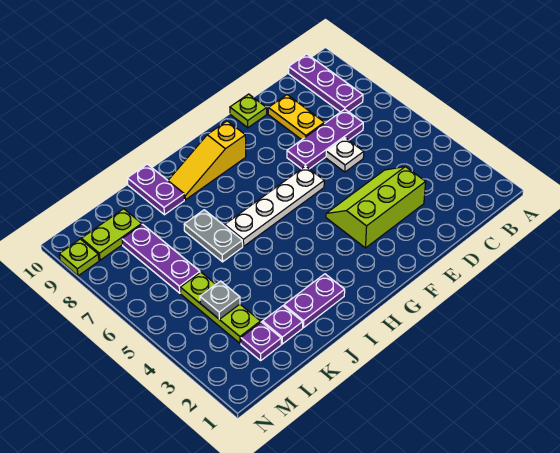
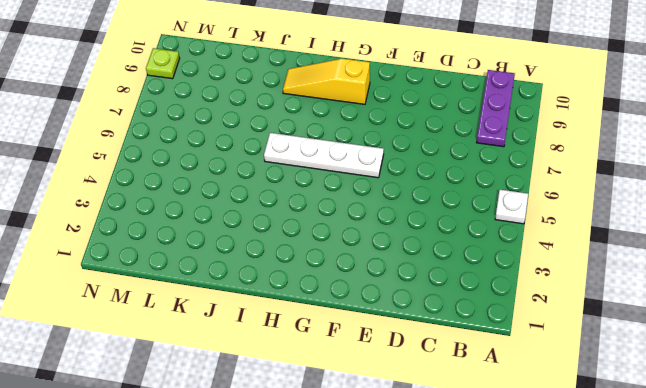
white plate A5 level 1 -> white plate D6 level 1
none -> purple plate C7:E7 level 1
none -> lime slope D3:F4 level 1 top 3
none -> yellow plate D8:D9 level 1

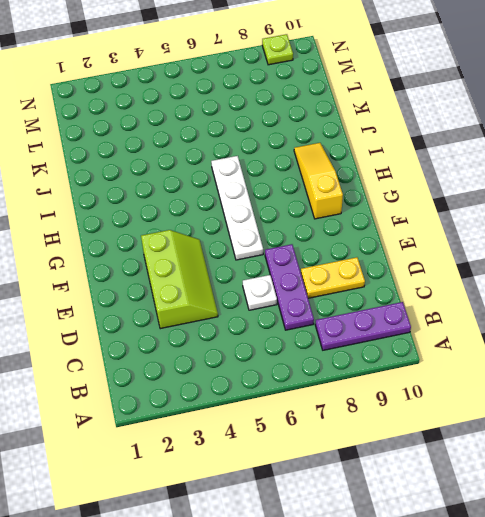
none -> lime plate E10 level 1
none -> purple plate I2:J2 level 1
none -> grey plate J6:J7 level 1

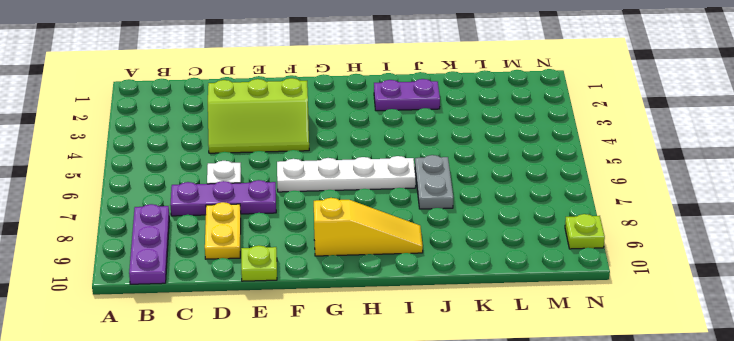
none -> purple plate J9:J10 level 1
none -> purple plate K2 level 1
none -> purple plate L2 level 1

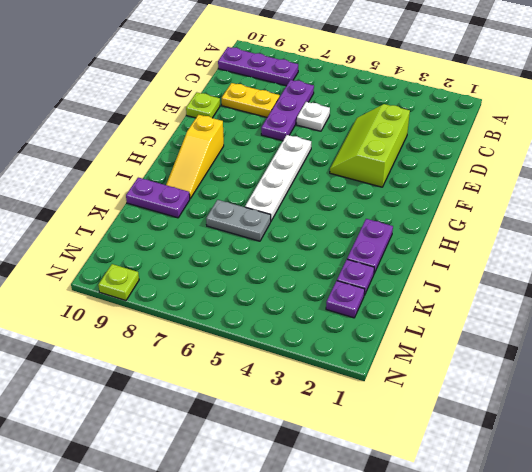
none -> lime plate L3:L5 level 1
none -> purple plate L6:L8 level 1
none -> lime plate L9:M9 level 1

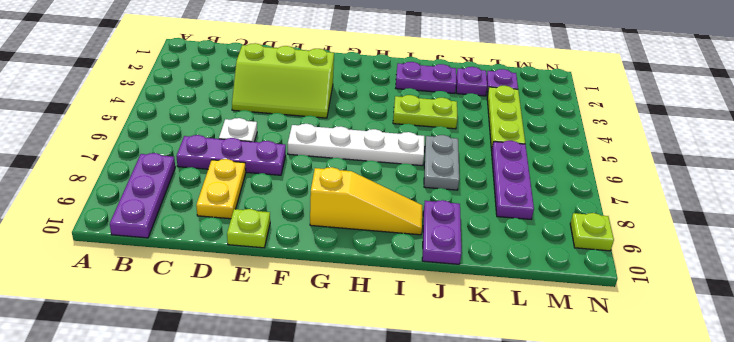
lime plate I4:J4 level 1 -> lime plate L9:M9 level 1
none -> grey plate L4 level 2

